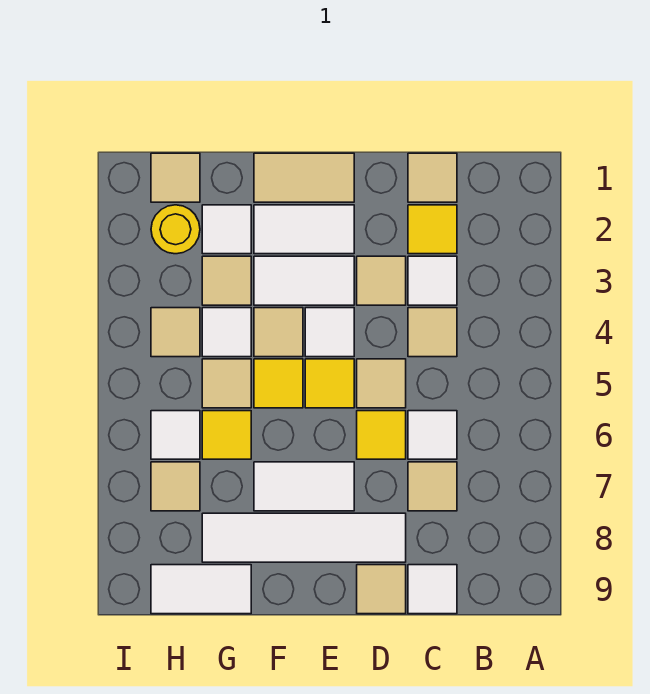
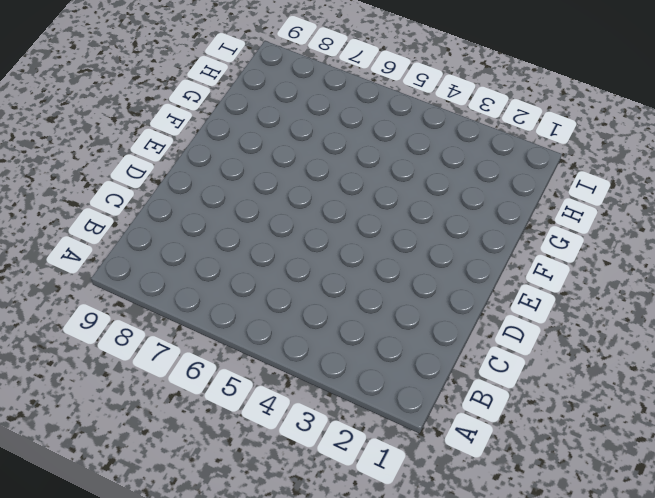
none -> tan tile C1 level 1
none -> yellow tile C2 level 1
none -> white tile C3 level 1
none -> tan tile C4 level 1

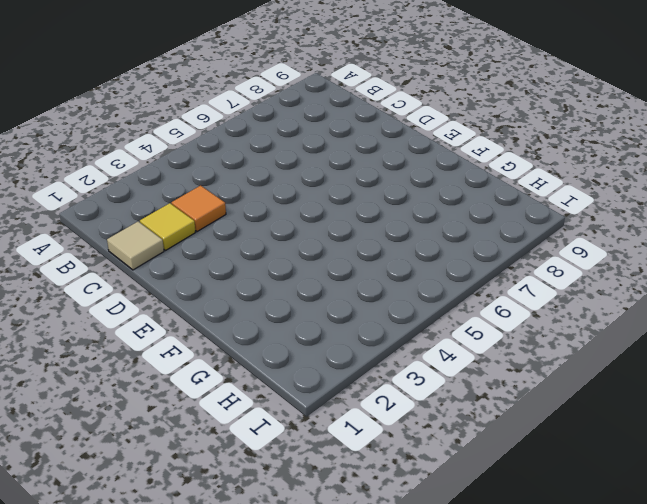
orange tile C3 level 1 -> white tile C3 level 1
none -> tan tile C4 level 1
none -> white tile C6 level 1
none -> tan tile C7 level 1
none -> white tile C9 level 1

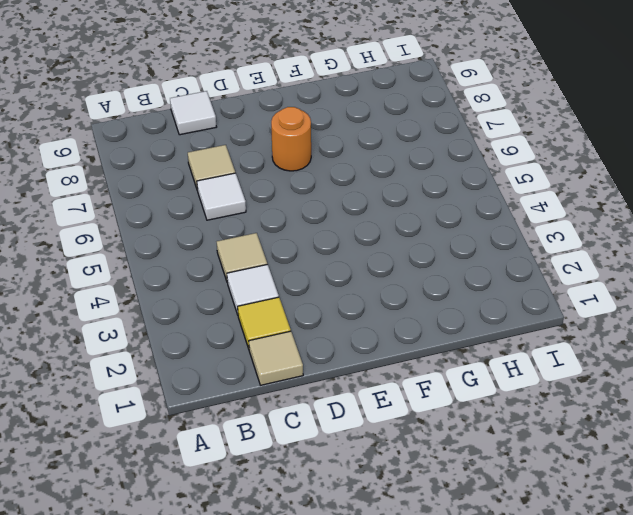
orange round brick E7 level 1 -> white tile E7:F7 level 1
none -> tan tile D3 level 1
none -> tan tile D5 level 1
none -> yellow tile D6 level 1
none -> white tile D8:G8 level 1

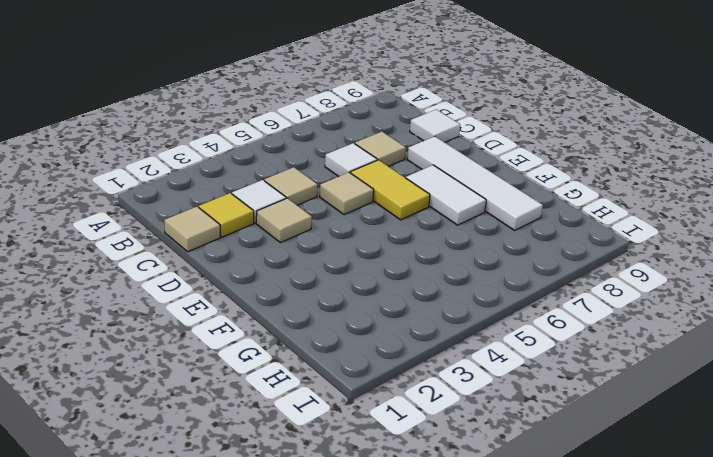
yellow tile D6:E6 level 1 -> yellow tile D6 level 1
none -> tan tile D9 level 1
none -> tan tile E1:F1 level 1
none -> white tile E2:F2 level 1
none -> white tile E3:F3 level 1

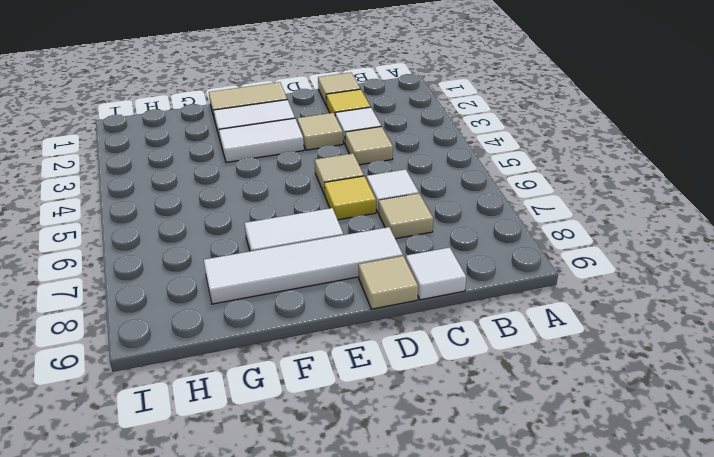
none -> white tile E4 level 1
none -> yellow tile E5 level 1
none -> tan tile F4 level 1
none -> yellow tile F5 level 1

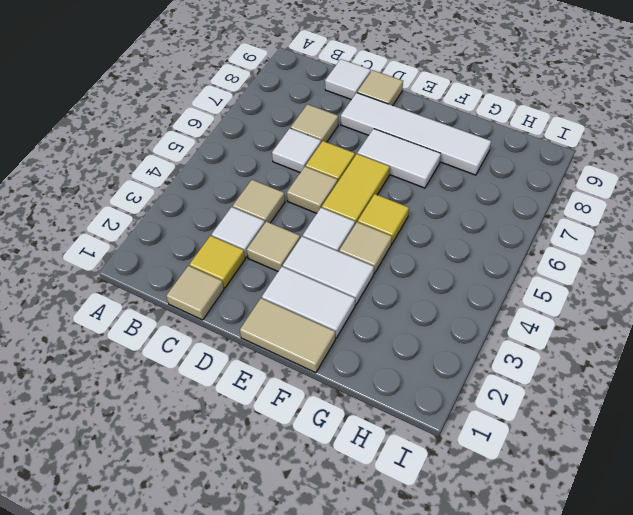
yellow tile E5:E6 level 1 -> yellow tile E5 level 1
none -> white tile G2 level 1
none -> tan tile G3 level 1
none -> white tile G4 level 1
none -> tan tile G5 level 1

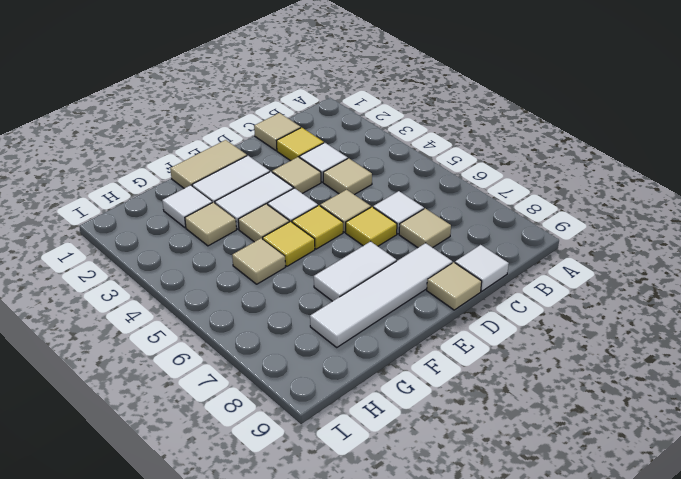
none -> white tile G4 level 1
none -> yellow tile G6 level 1
none -> white tile G9:H9 level 1
none -> tan tile H1 level 1

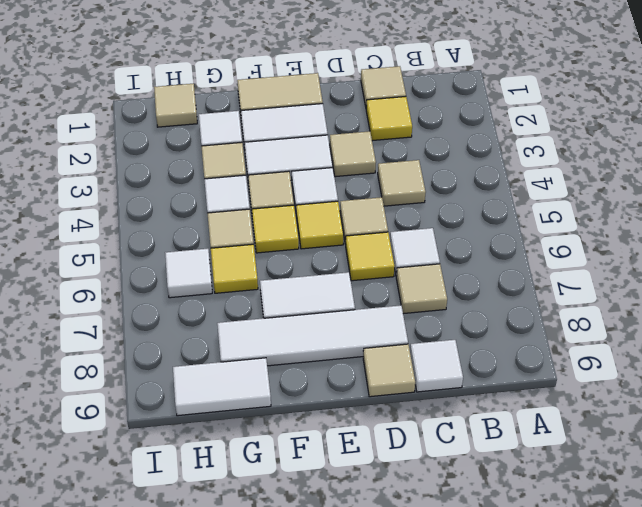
none -> white tile C3 level 1
none -> yellow round brick H2 level 1
none -> tan tile H4 level 1
none -> tan tile H7 level 1

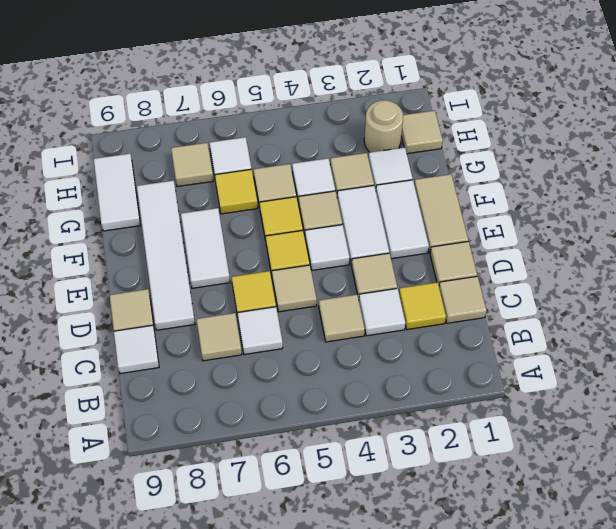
tan tile D1 level 1 -> tan tile H4 level 1
tan round brick H2 level 1 -> yellow round brick H2 level 1

